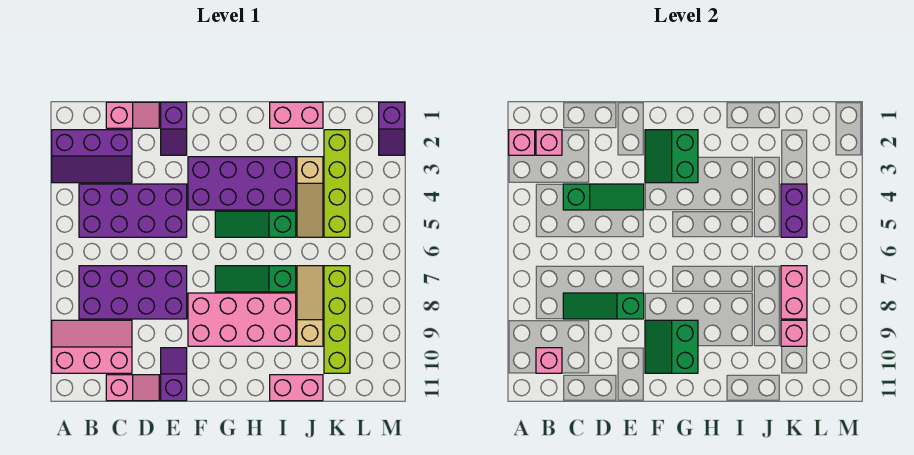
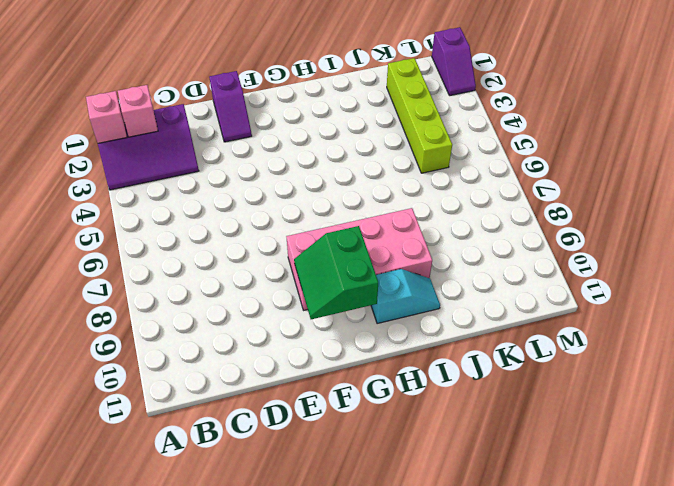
cyan slope H10:I10 level 1 top H -> none
none -> pink slope A9:C10 level 1 top 10
none -> purple brick B4:E5 level 1
none -> purple brick B7:E8 level 1

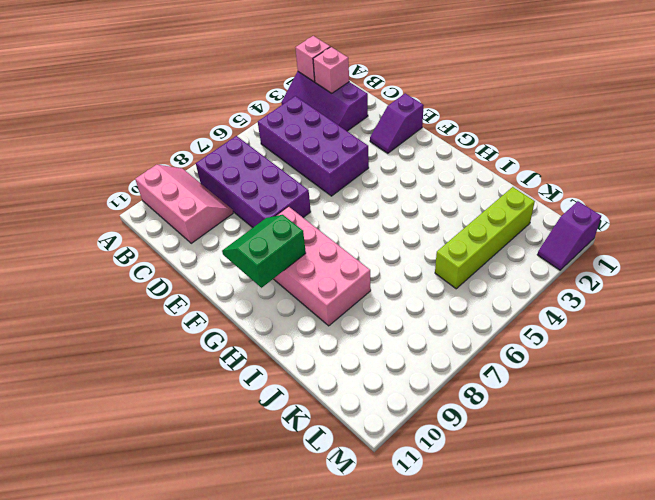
none -> pink slope C1:D1 level 1 top C
none -> pink slope C11:D11 level 1 top C
none -> purple slope E10:E11 level 1 top 11

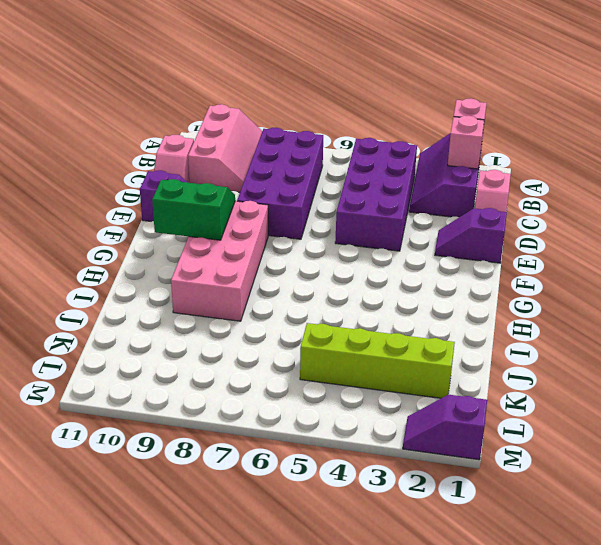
none -> purple brick F3:I4 level 1
none -> green slope G5:I5 level 1 top I
none -> green slope G7:I7 level 1 top I

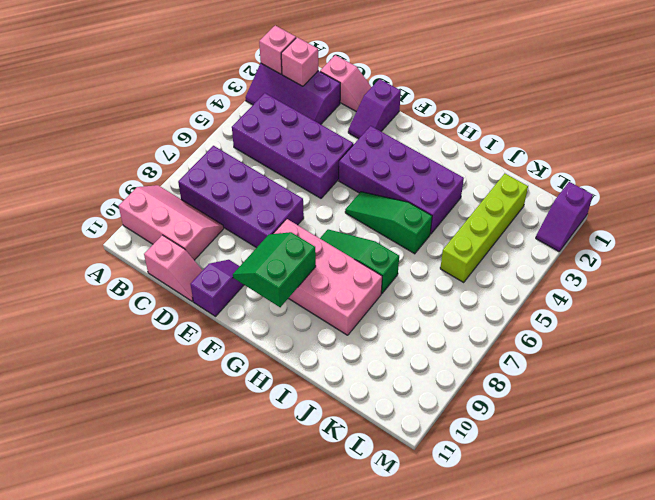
none -> pink brick I1:J1 level 1
none -> pink brick I11:J11 level 1
none -> tan slope J3:J5 level 1 top 3

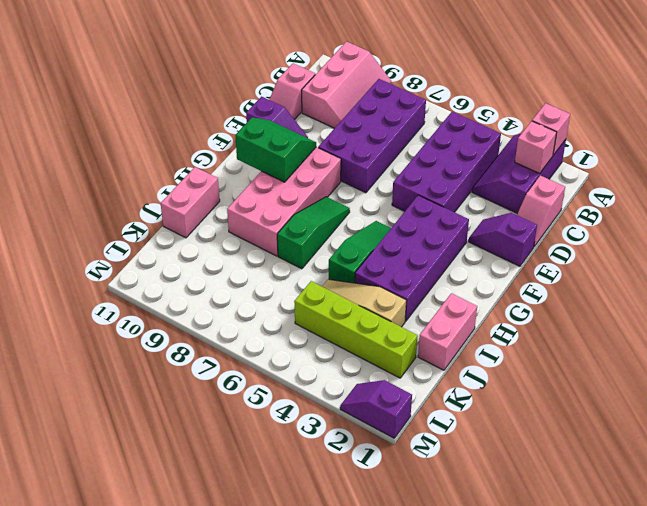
none -> tan slope J7:J9 level 1 top 9
none -> lime brick K7:K10 level 1
none -> pink brick B10 level 2

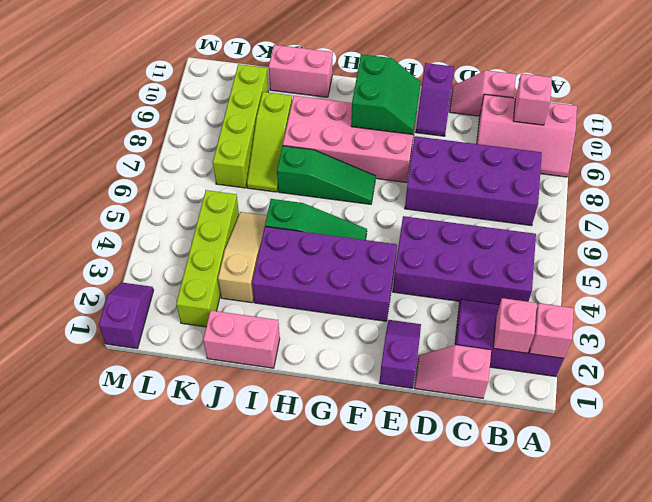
lime slope J7:J9 level 1 top 9 -> tan slope J7:J9 level 1 top 9
none -> green slope C4:E4 level 2 top C
none -> green slope C8:E8 level 2 top E
none -> green slope F2:G3 level 2 top G

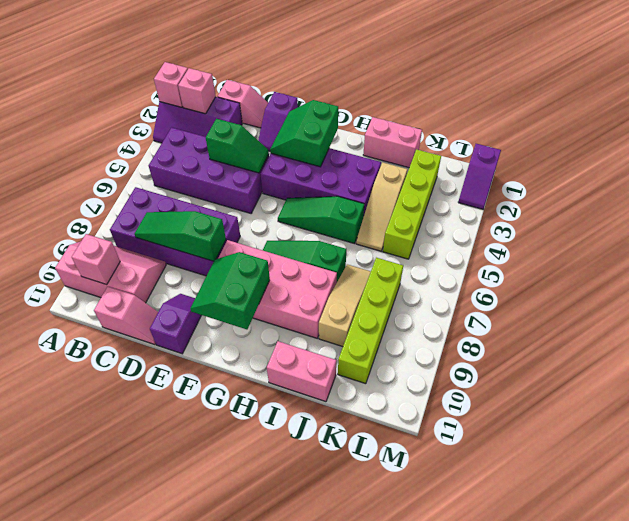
green slope D4:E4 level 2 top D -> green slope C4:E4 level 2 top C
none -> purple brick K4:K5 level 2
none -> pink brick K7:K8 level 2
none -> pink brick K9 level 2

